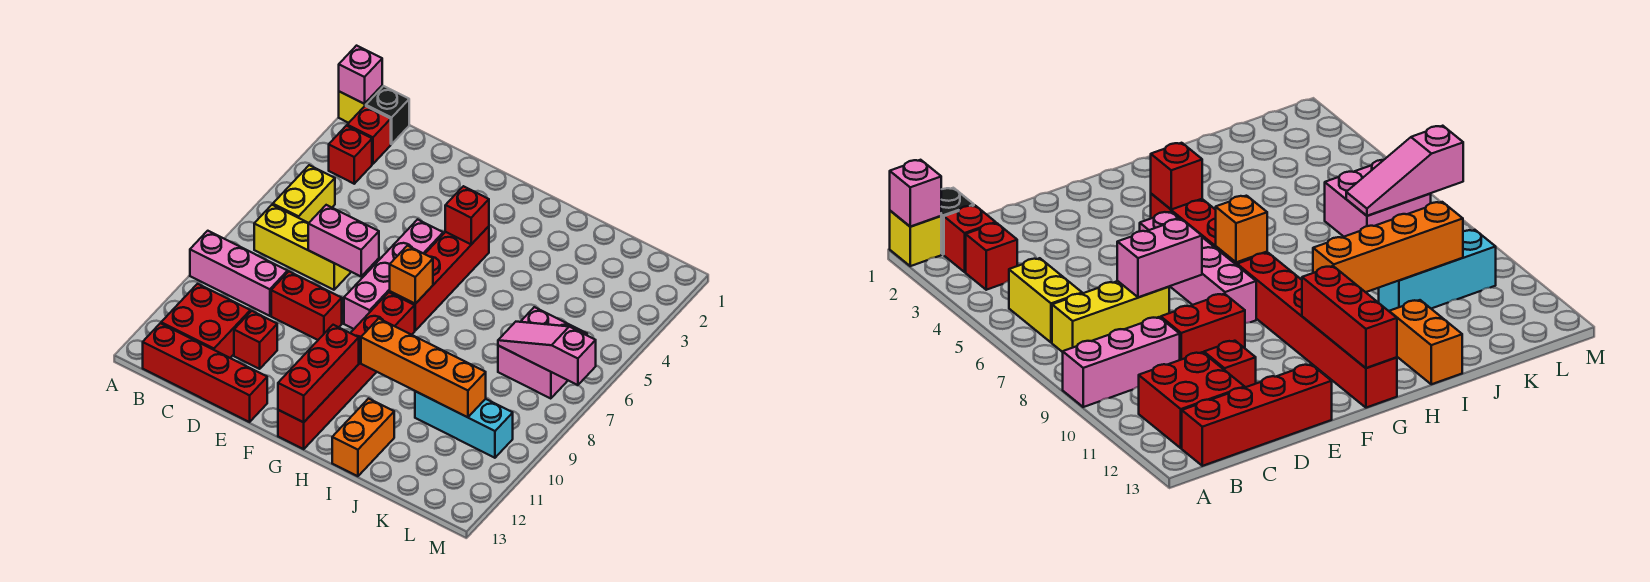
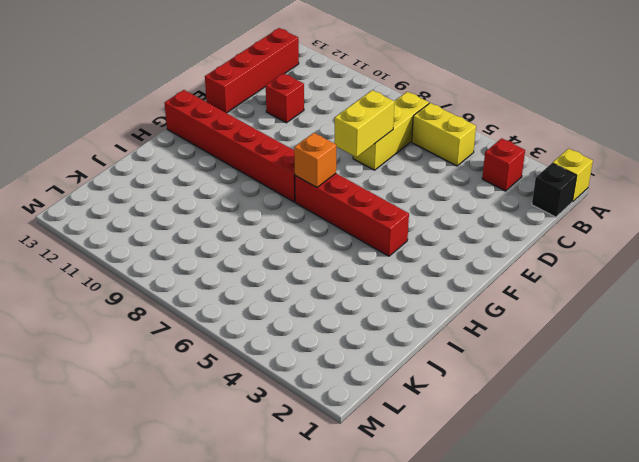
yellow brick D7:E7 level 2 -> pink brick D7:E7 level 2
none -> pink brick A9:C9 level 1
none -> red brick B2 level 1
none -> red brick B11:C12 level 1

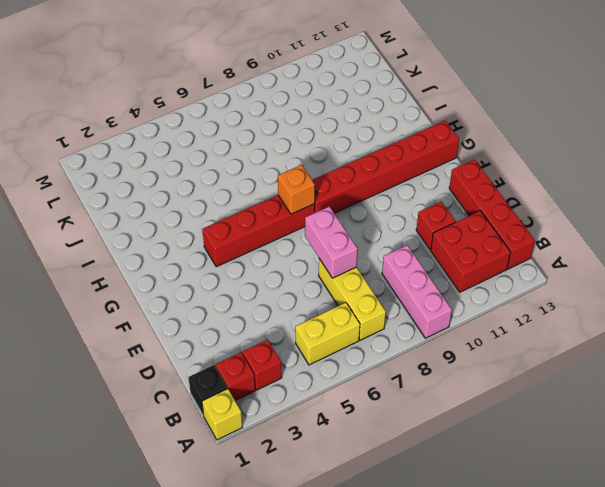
none -> red brick D9:E9 level 1
none -> pink brick F5:F8 level 1
none -> orange brick I12:I13 level 1

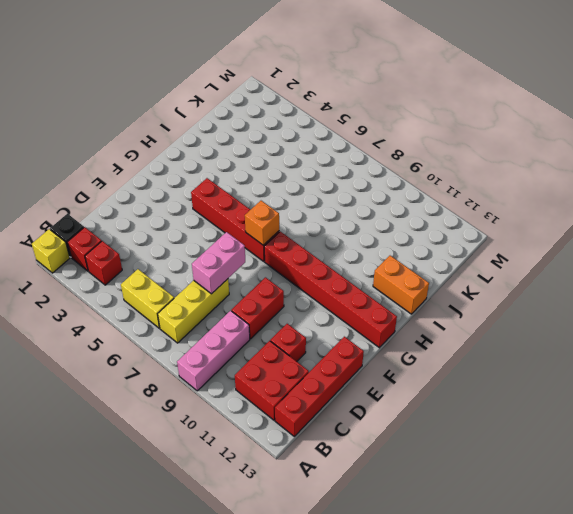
none -> pink brick F5:F8 level 1
none -> cyan brick J10:L10 level 1
none -> pink brick K6:L7 level 1

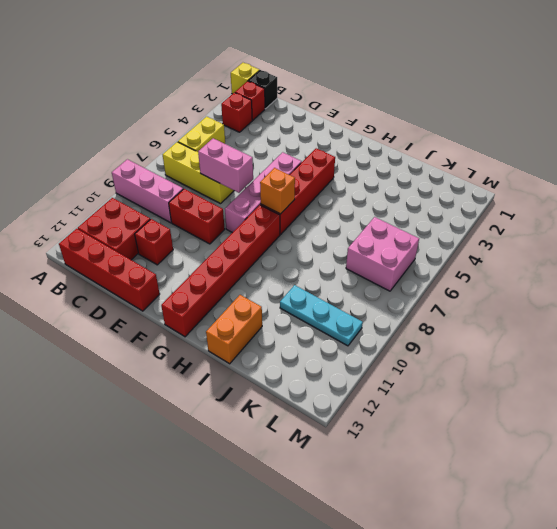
cyan plate J10:L10 level 1 -> cyan brick J10:L10 level 1
none -> pink brick A1 level 2
none -> red brick G4 level 2
none -> red brick G11:G13 level 2

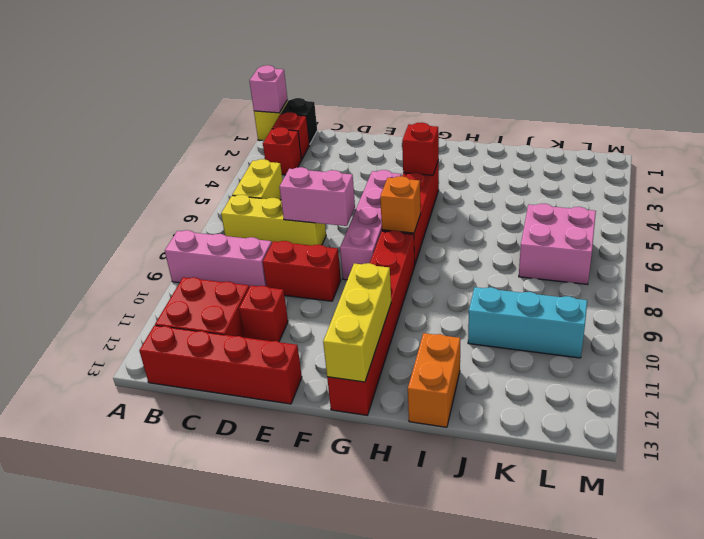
yellow brick G11:G13 level 2 -> red brick G11:G13 level 2
none -> orange brick H10:K10 level 2
none -> pink slope K7:M7 level 2 top M

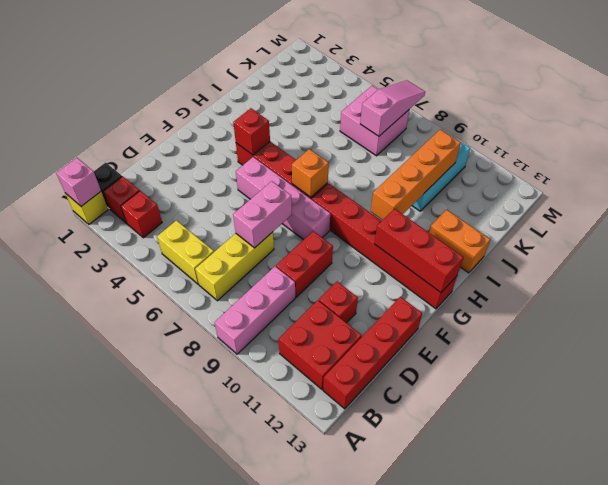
pink slope K7:M7 level 2 top K -> pink slope K7:M7 level 2 top M

